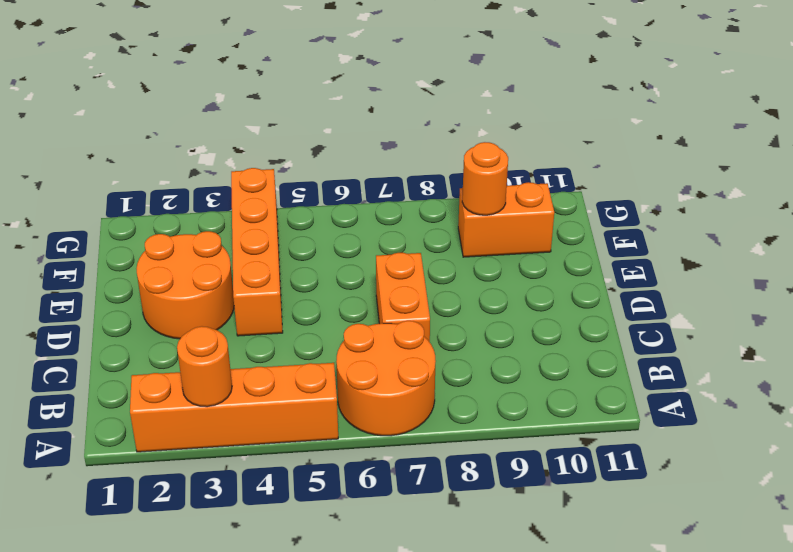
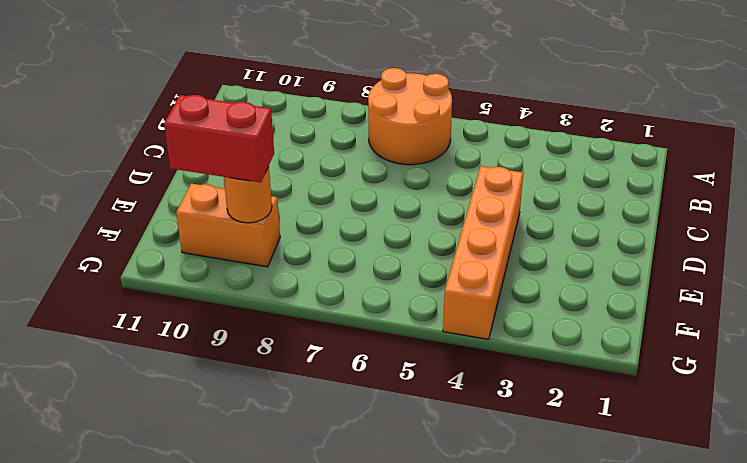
red brick F9:F10 level 3 -> none
none -> orange brick A2:A5 level 1
none -> orange brick C7:D7 level 1

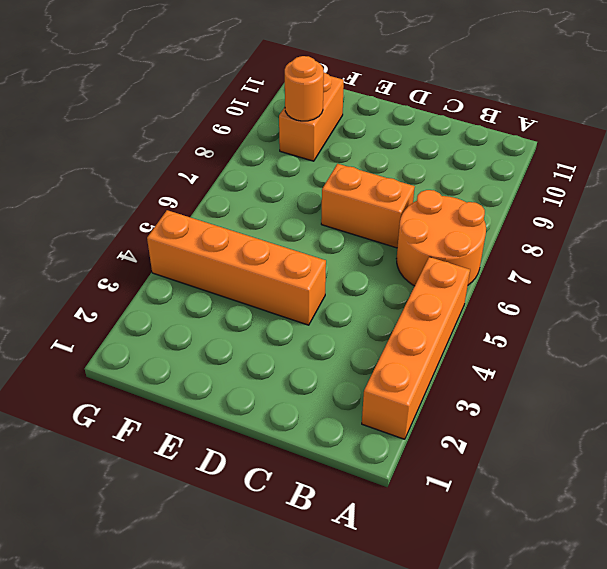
none -> orange round brick D2:E3 level 1
none -> orange round brick A3 level 2

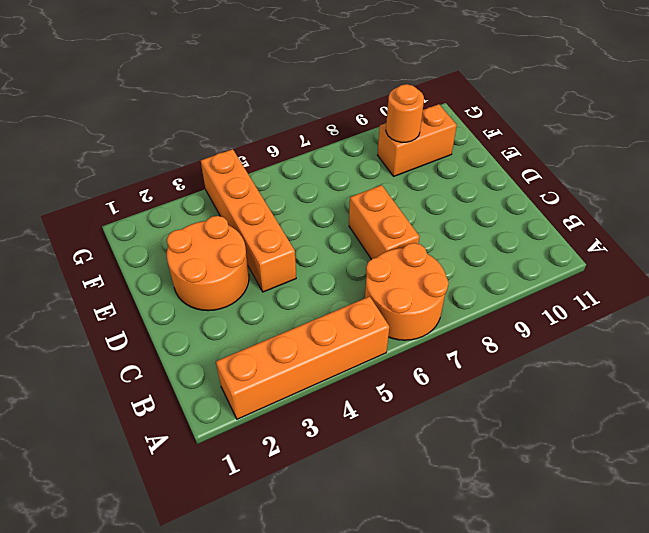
none -> orange round brick A3 level 2

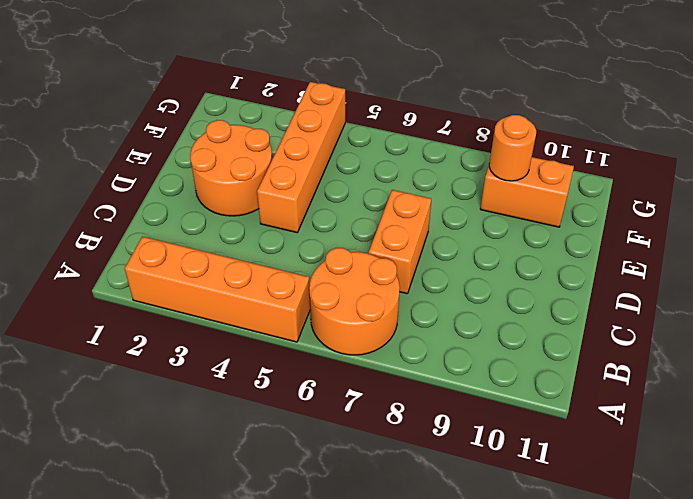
none -> orange round brick A3 level 2

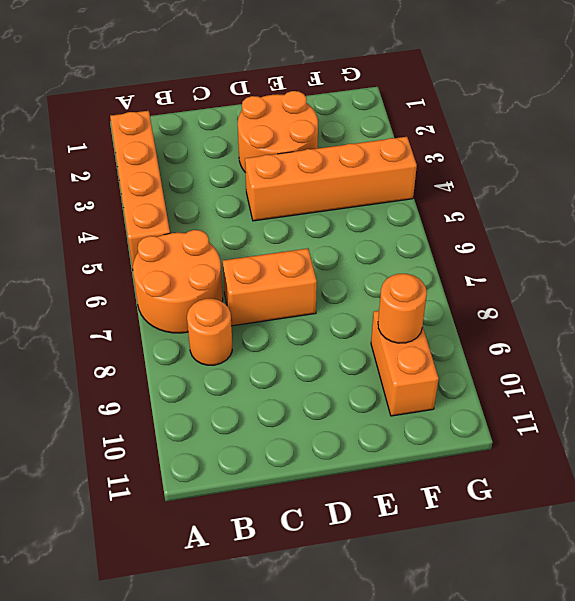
orange round brick B8 level 1 -> orange round brick A3 level 2

